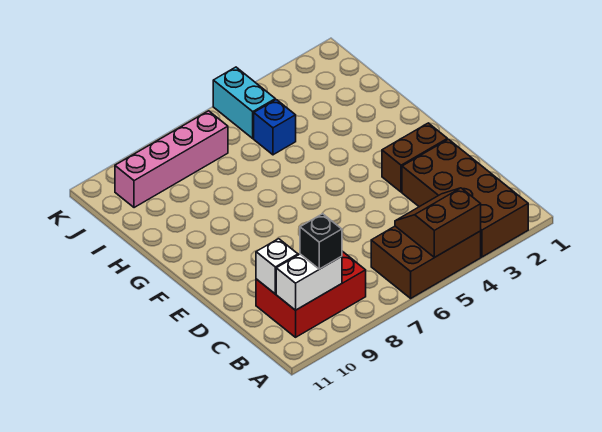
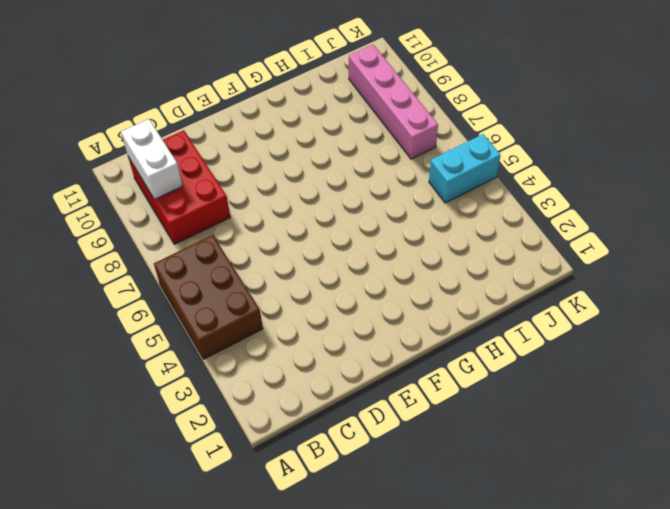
none -> brown brick A2:D3 level 1
none -> brown brick E2:E3 level 1

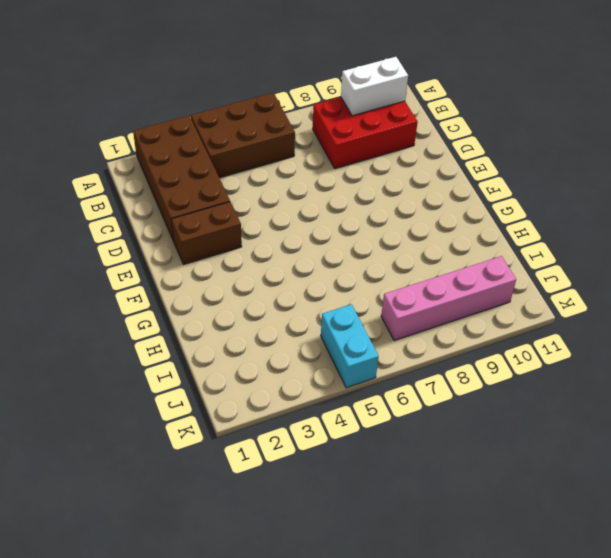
none -> blue brick I5 level 1
none -> brown slope A4:B5 level 2 top A

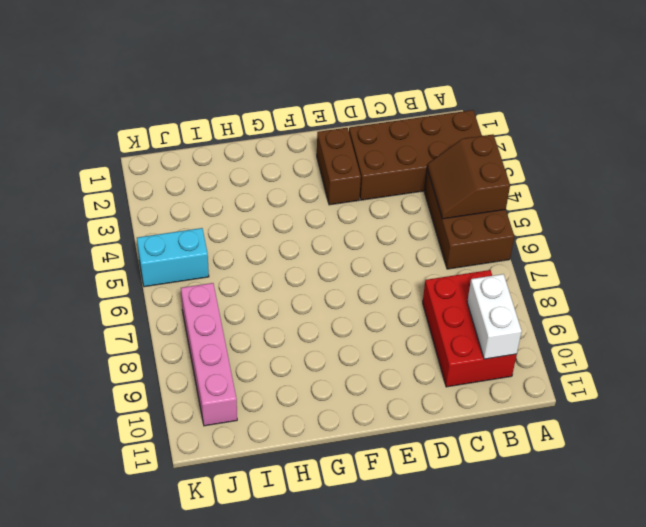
none -> blue brick I5 level 1
none -> white brick C10 level 2

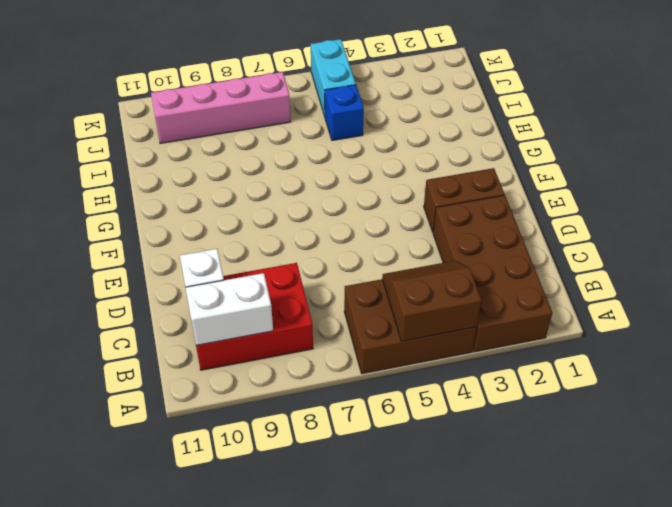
none -> black brick B9 level 3

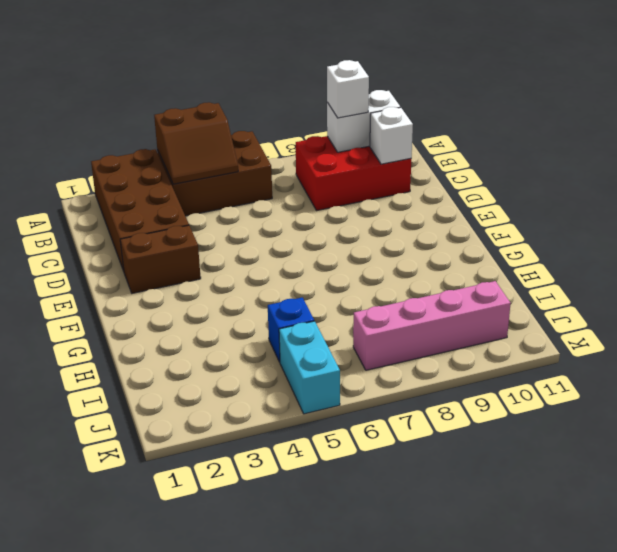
white brick B9 level 3 -> black brick B9 level 3

